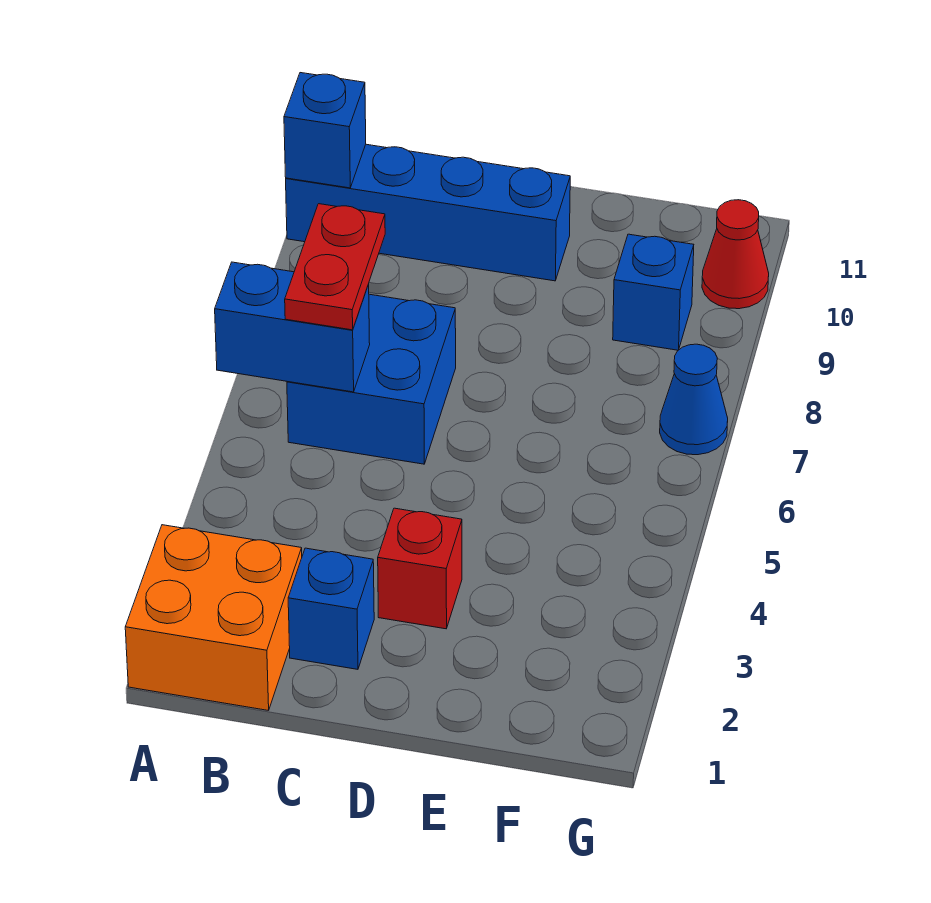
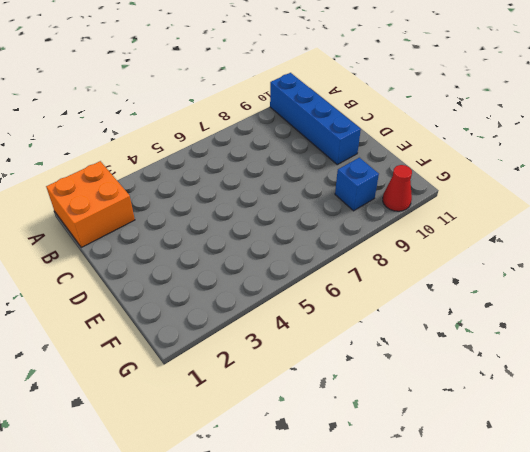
none -> blue brick B6:C7 level 1
none -> blue brick C2 level 1

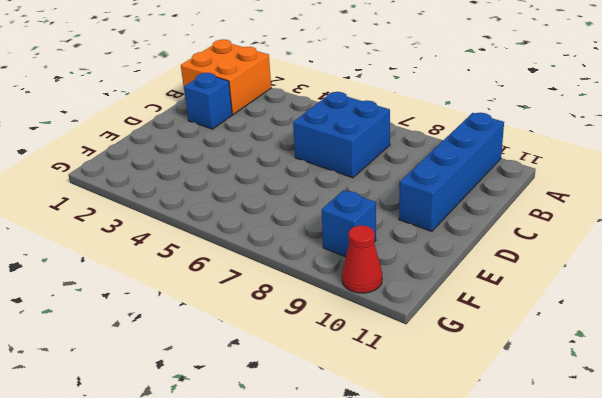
none -> red brick D3 level 1
none -> blue cone G7 level 1

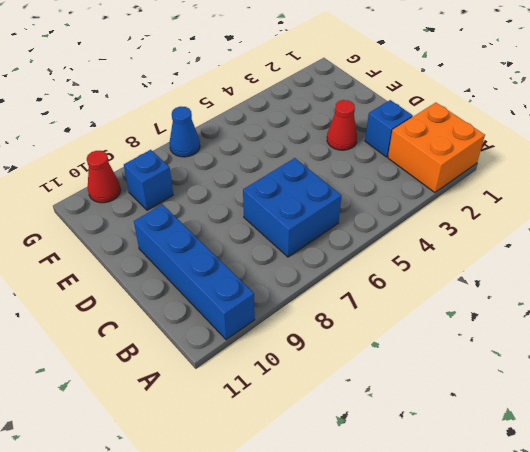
red cone D3 level 1 -> red brick D3 level 1
none -> blue brick A6:B6 level 2
none -> blue brick A10 level 2

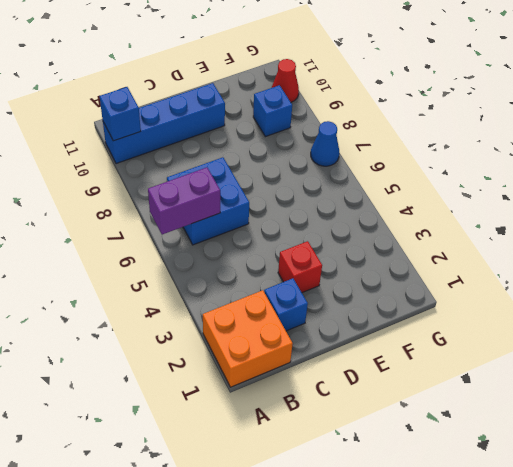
purple brick A6:B6 level 2 -> blue brick A6:B6 level 2
none -> red plate B6:B7 level 3

